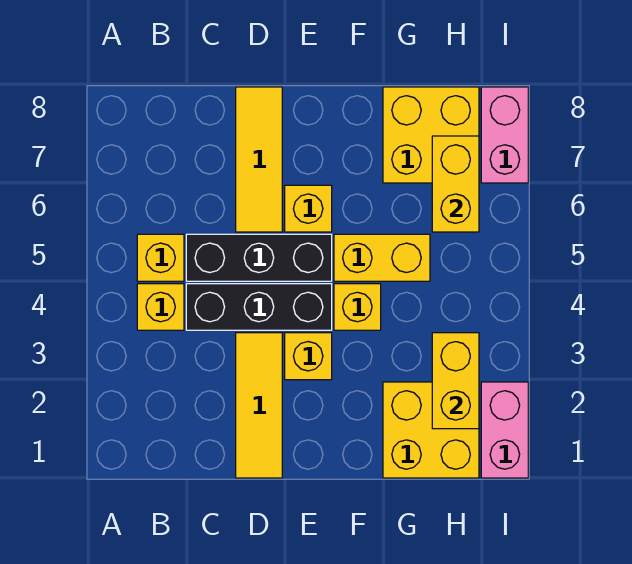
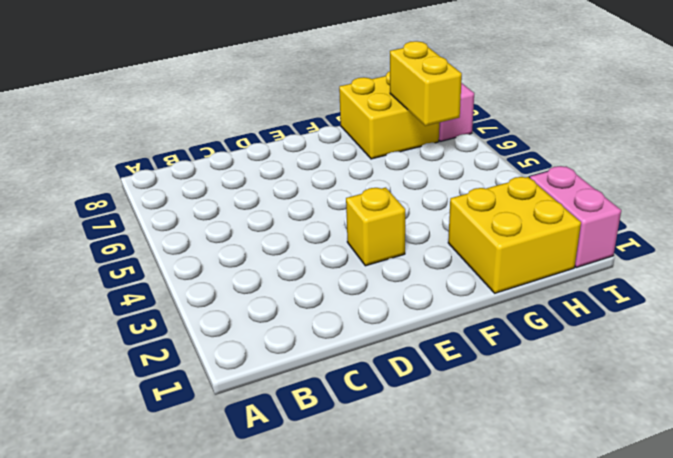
none -> yellow brick B4 level 1
none -> yellow brick B5 level 1
none -> black brick C4:E4 level 1

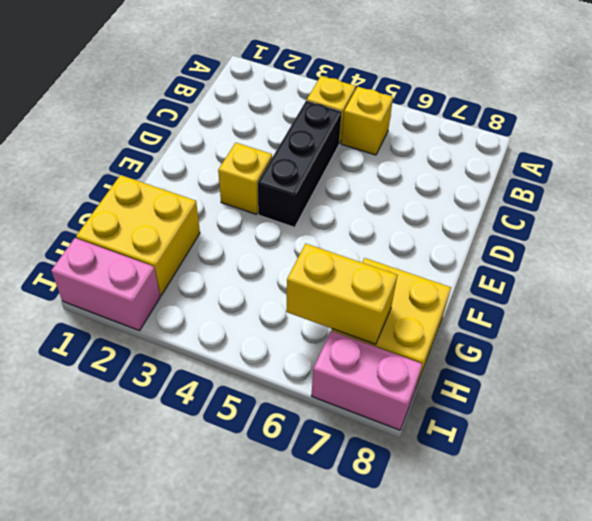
none -> black brick C5:E5 level 1
none -> yellow tile D1:D3 level 1
none -> yellow tile D6:D8 level 1

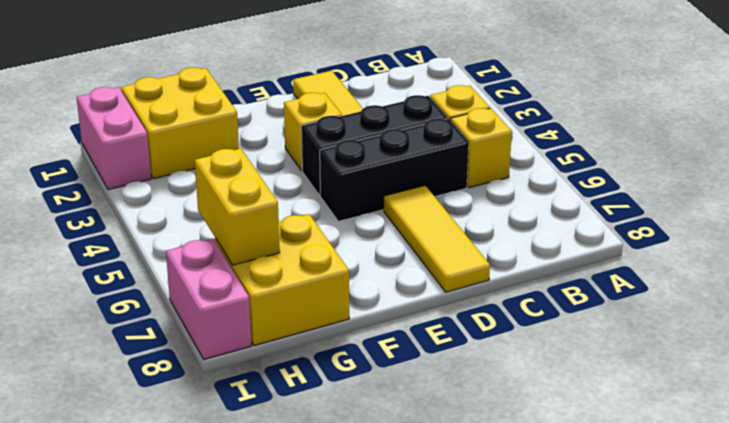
none -> yellow brick E6 level 1
none -> yellow brick F4 level 1
none -> yellow brick F5:G5 level 1

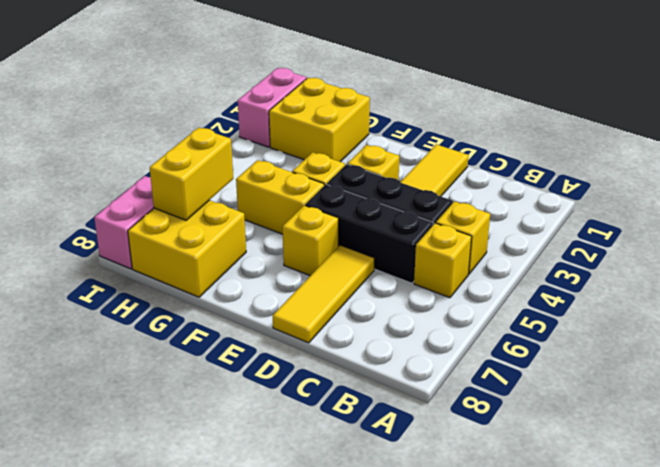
none -> yellow brick H2:H3 level 2

